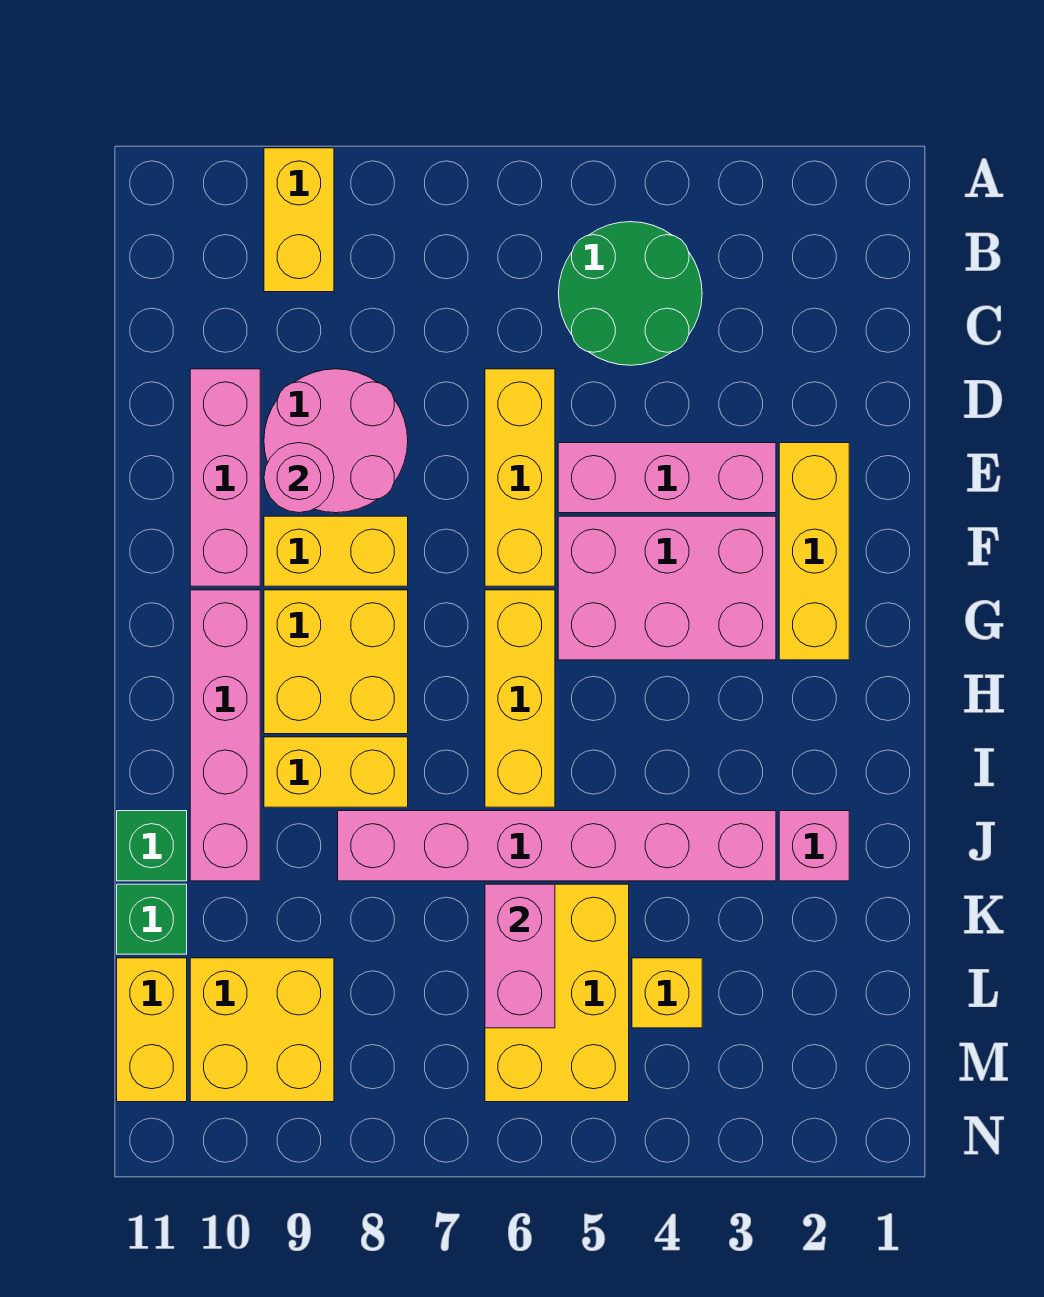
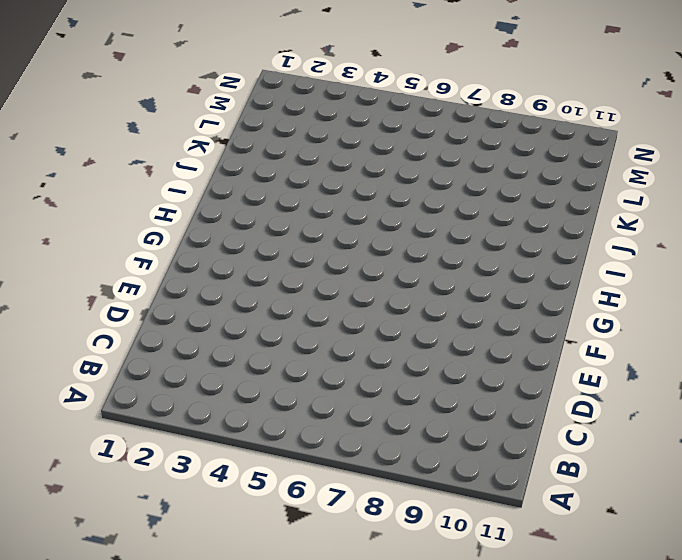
none -> yellow brick A9:B9 level 1
none -> green round brick B4:C5 level 1
none -> yellow brick D6:F6 level 1

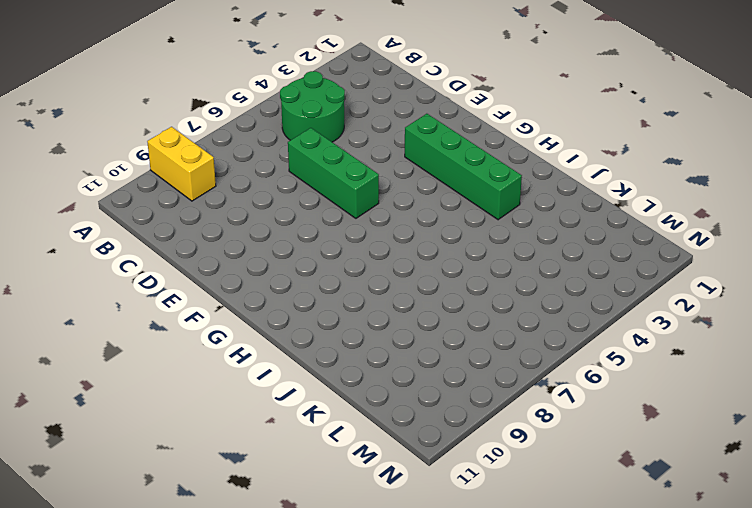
green brick D6:F6 level 1 -> yellow brick D6:F6 level 1
green brick F3:I3 level 1 -> pink brick F3:G5 level 1
none -> pink round brick D8:E9 level 1
none -> pink brick D10:F10 level 1
none -> yellow brick E2:G2 level 1

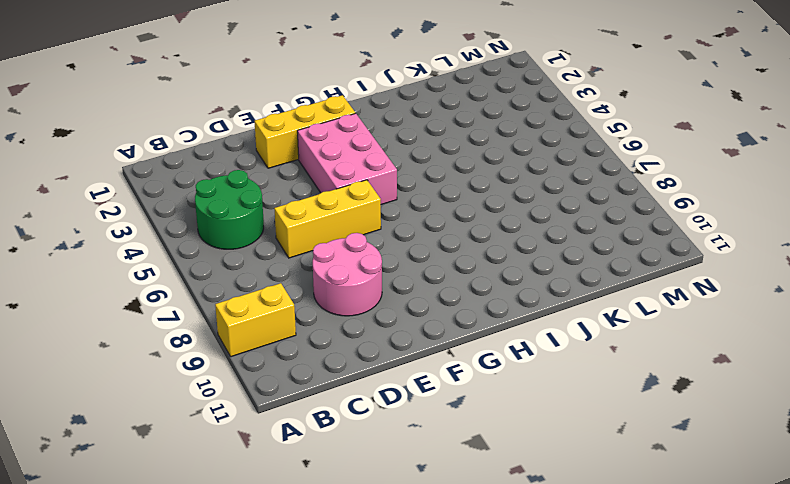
none -> pink brick D10:F10 level 1
none -> pink brick E3:E5 level 1
none -> yellow brick F8:F9 level 1

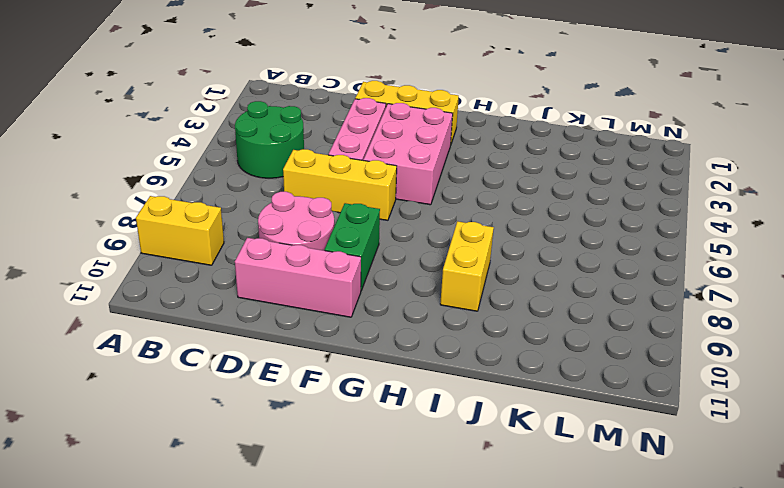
green brick F8:F9 level 1 -> yellow brick F8:F9 level 1
none -> yellow brick G6:I6 level 1
none -> yellow brick G8:H9 level 1
none -> pink brick G10:J10 level 1

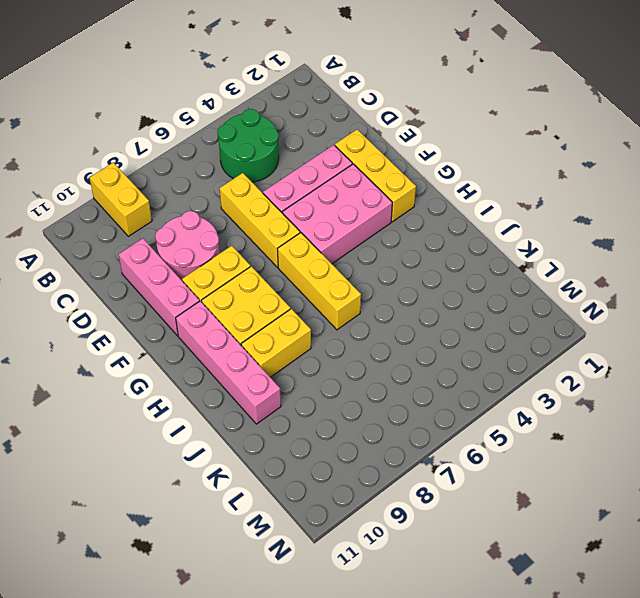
none -> pink brick J2 level 1
none -> pink brick J3:J8 level 1
none -> green brick J11 level 1

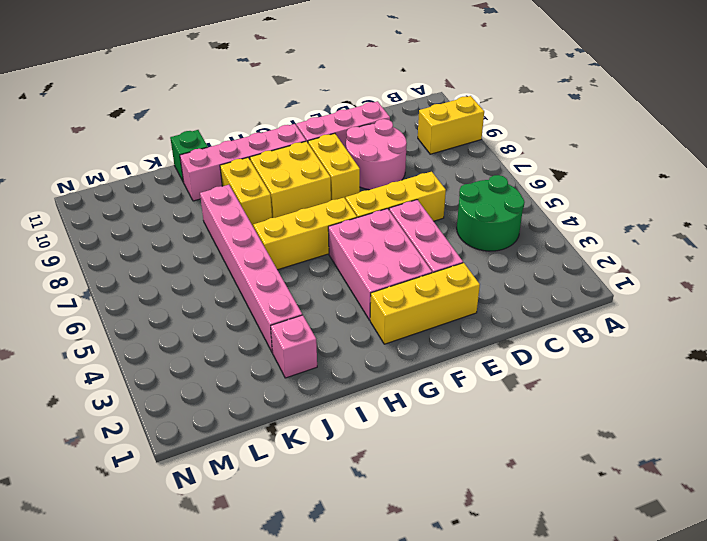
none -> yellow brick K5:M6 level 1
none -> green brick K11 level 1
none -> yellow brick L4 level 1

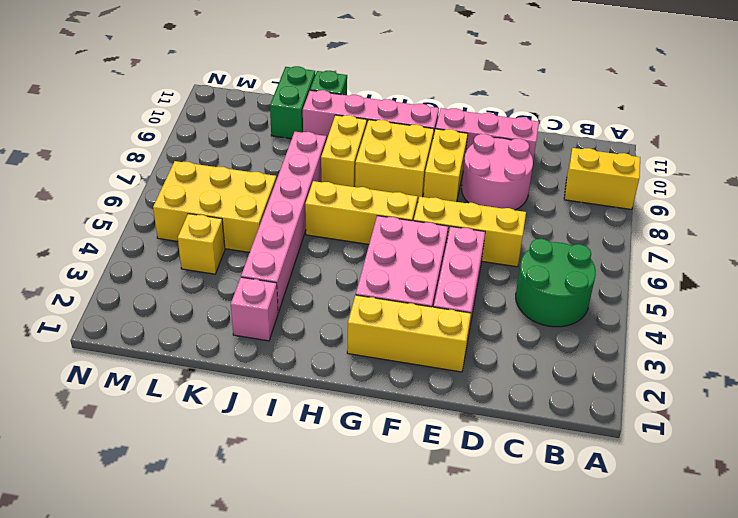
green brick K10:K11 level 1 -> green brick K11 level 1
none -> yellow brick L9:M10 level 1
none -> yellow brick L11:M11 level 1
none -> pink round brick E9 level 2

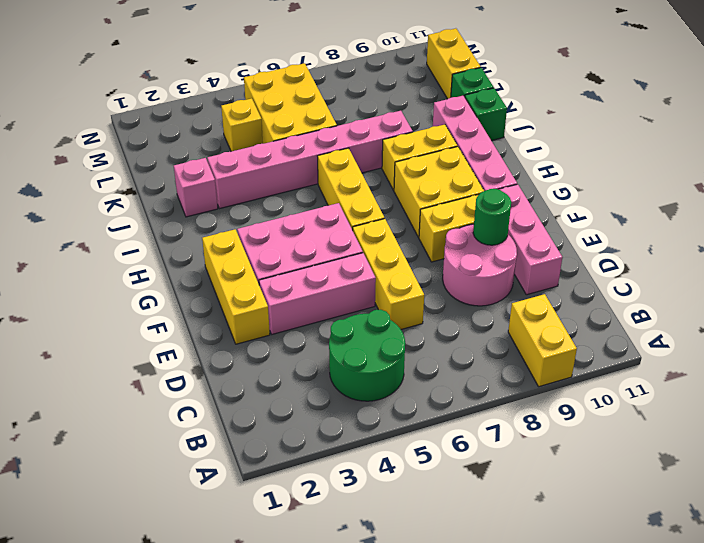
green round brick E9 level 2 -> pink round brick E9 level 2
none -> yellow brick L9:M10 level 1
none -> pink brick K6:L6 level 2

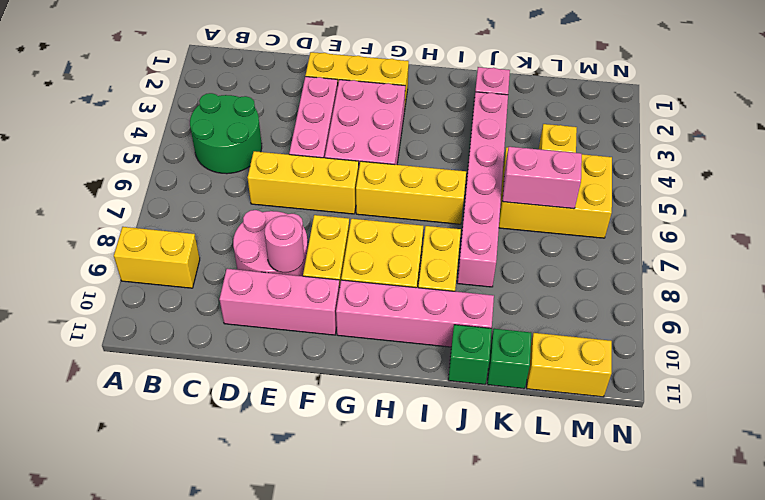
none -> yellow brick L9:M10 level 1

